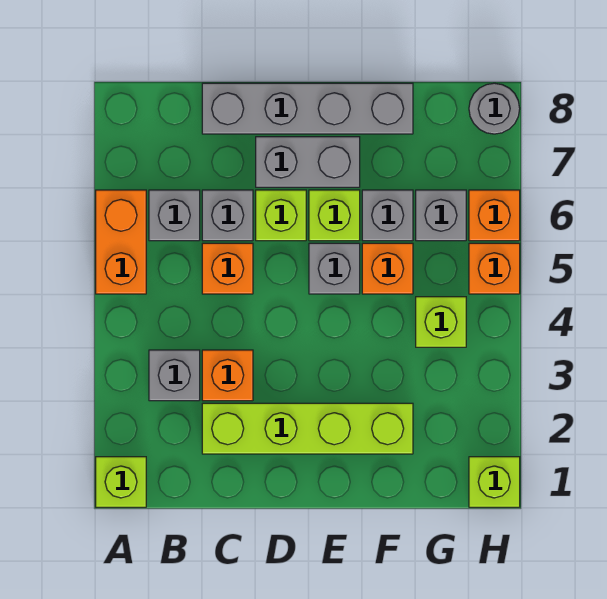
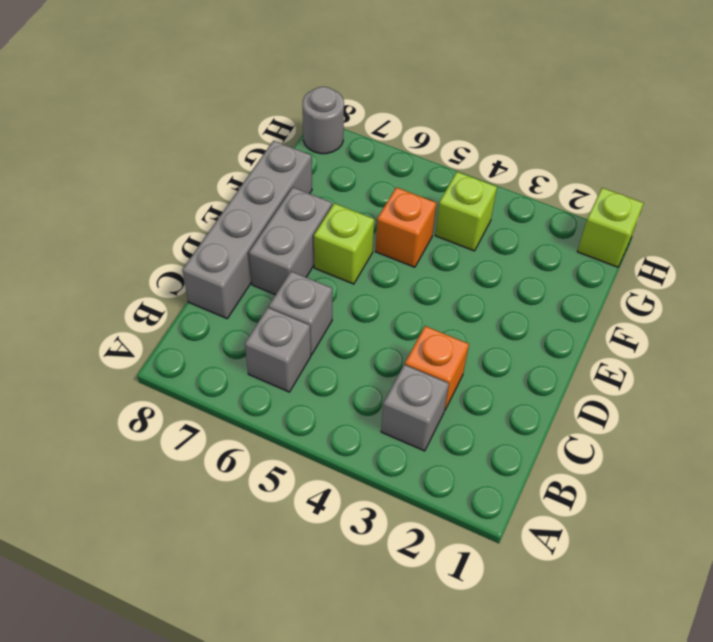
none -> lime brick A1 level 1
none -> orange brick A5:A6 level 1
none -> lime brick C2:F2 level 1

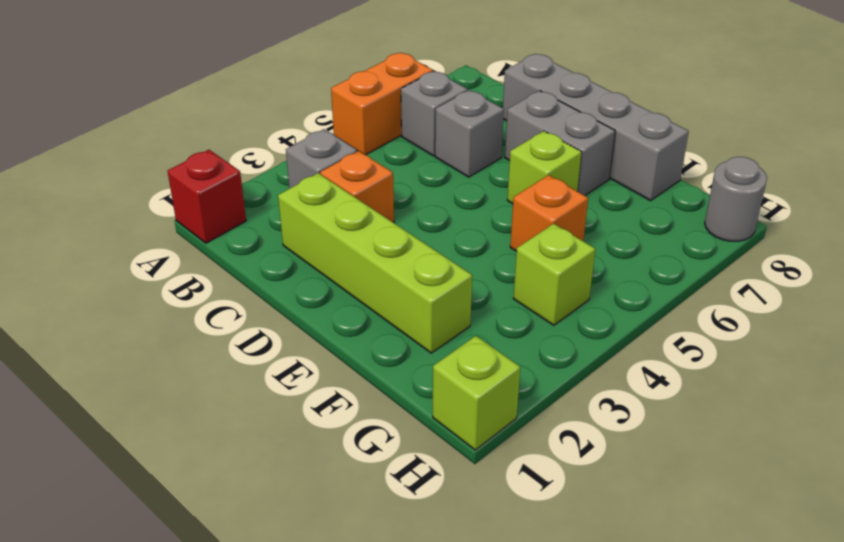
red brick A1 level 1 -> lime brick A1 level 1
none -> orange brick C5 level 1
none -> lime brick D6 level 1
none -> grey brick E5 level 1

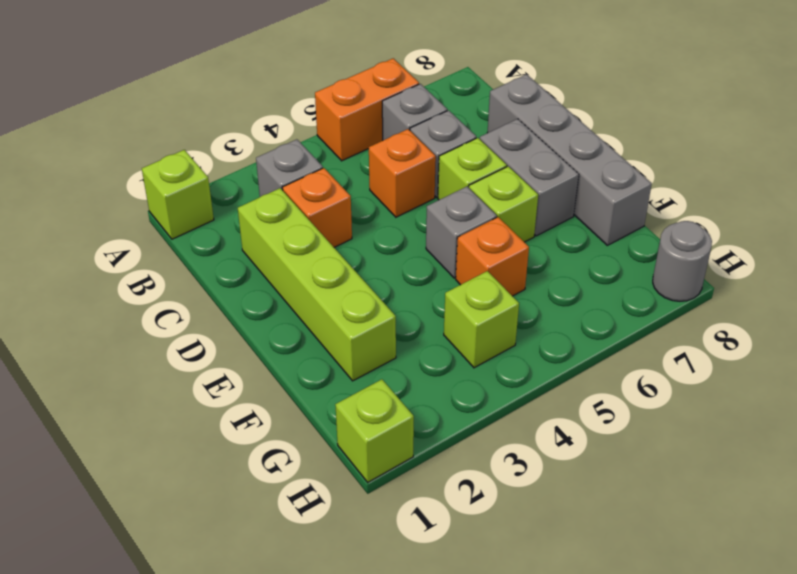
none -> grey brick F6 level 1
none -> grey brick G6 level 1
none -> orange brick H5 level 1

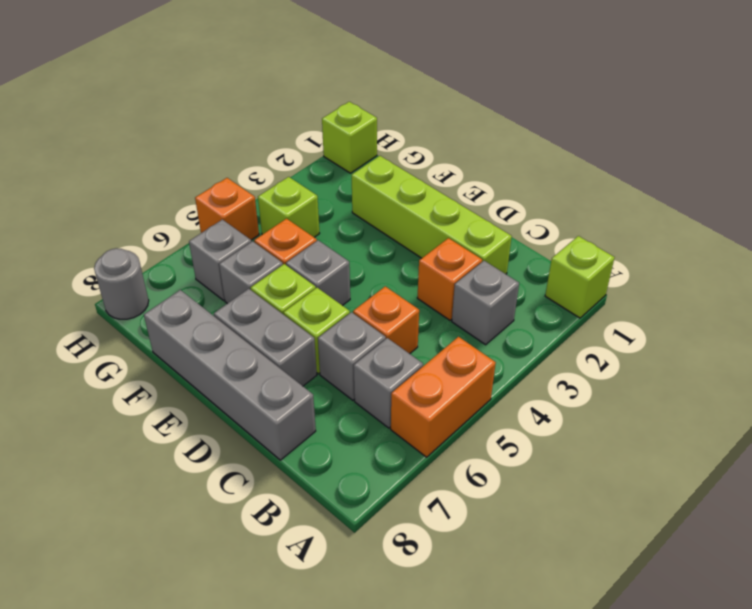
none -> orange brick H6 level 1

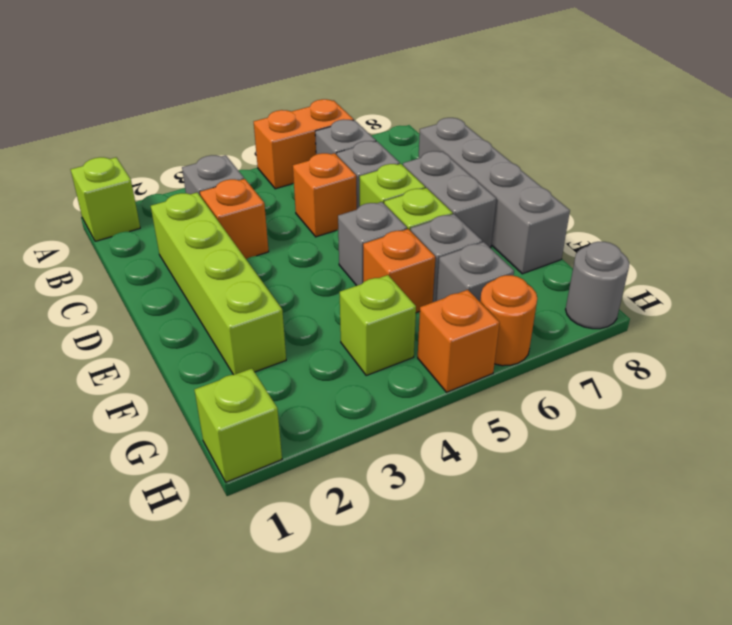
orange round brick H6 level 1 -> orange brick H6 level 1

